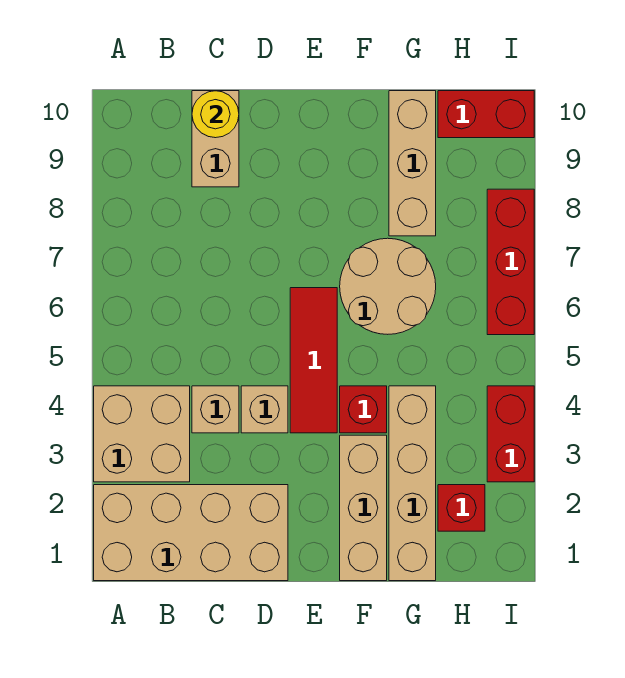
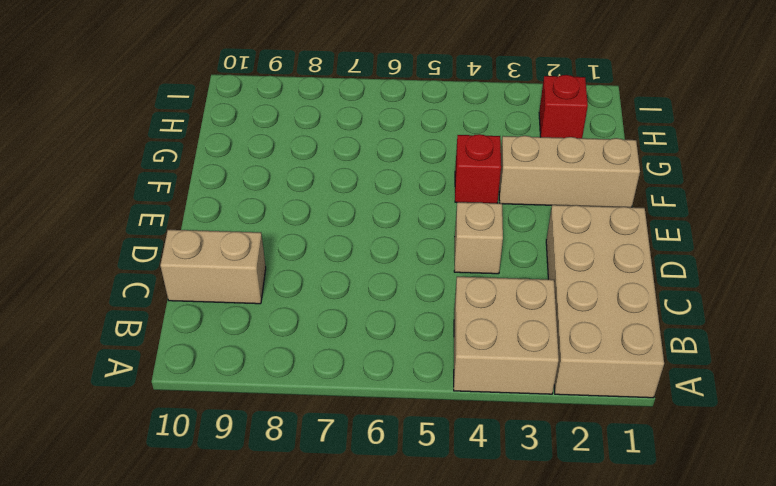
none -> tan brick C4 level 1
none -> red tile E4:E6 level 1
none -> tan round brick F6:G7 level 1

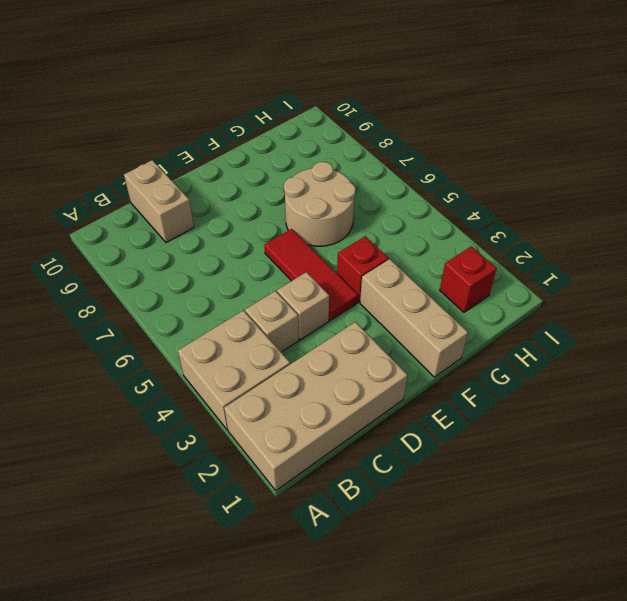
none -> tan brick G1:G4 level 1
none -> tan brick G8:G10 level 1
none -> red brick H10:I10 level 1

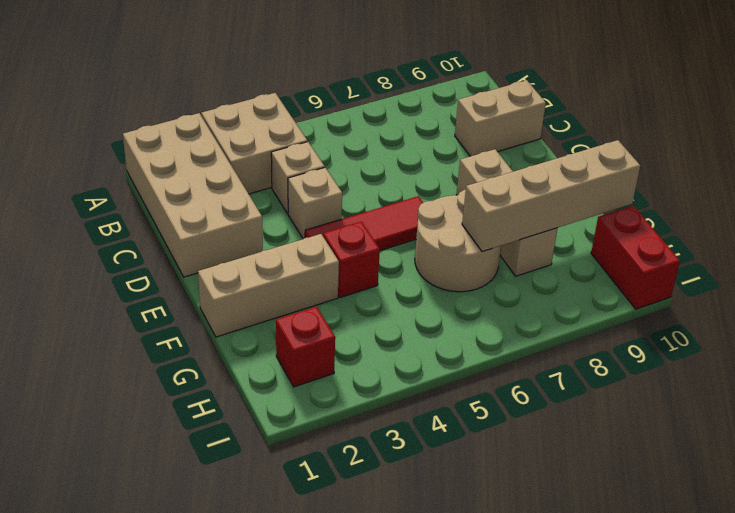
tan brick E8:G8 level 1 -> tan brick G8:G10 level 1
tan brick G7:G10 level 2 -> tan brick G1:G4 level 1
none -> red brick I3:I4 level 1
none -> red brick I6:I8 level 1
none -> yellow round brick C10 level 2

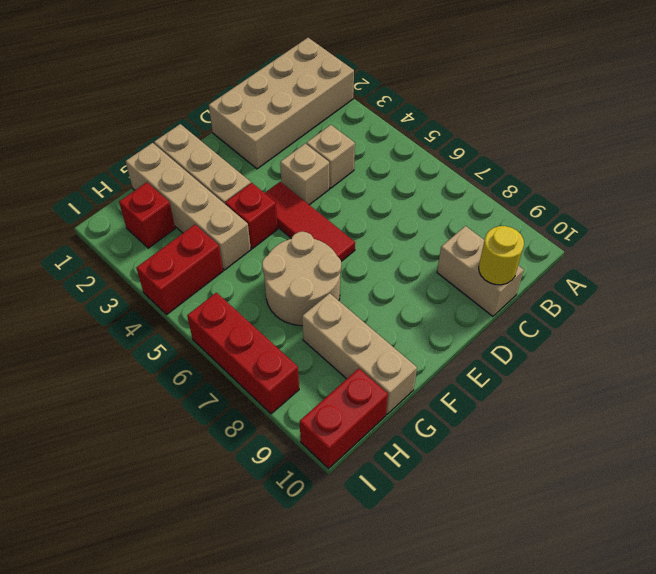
red brick H4:I4 level 1 -> red brick I3:I4 level 1
none -> tan brick A3:B4 level 1

